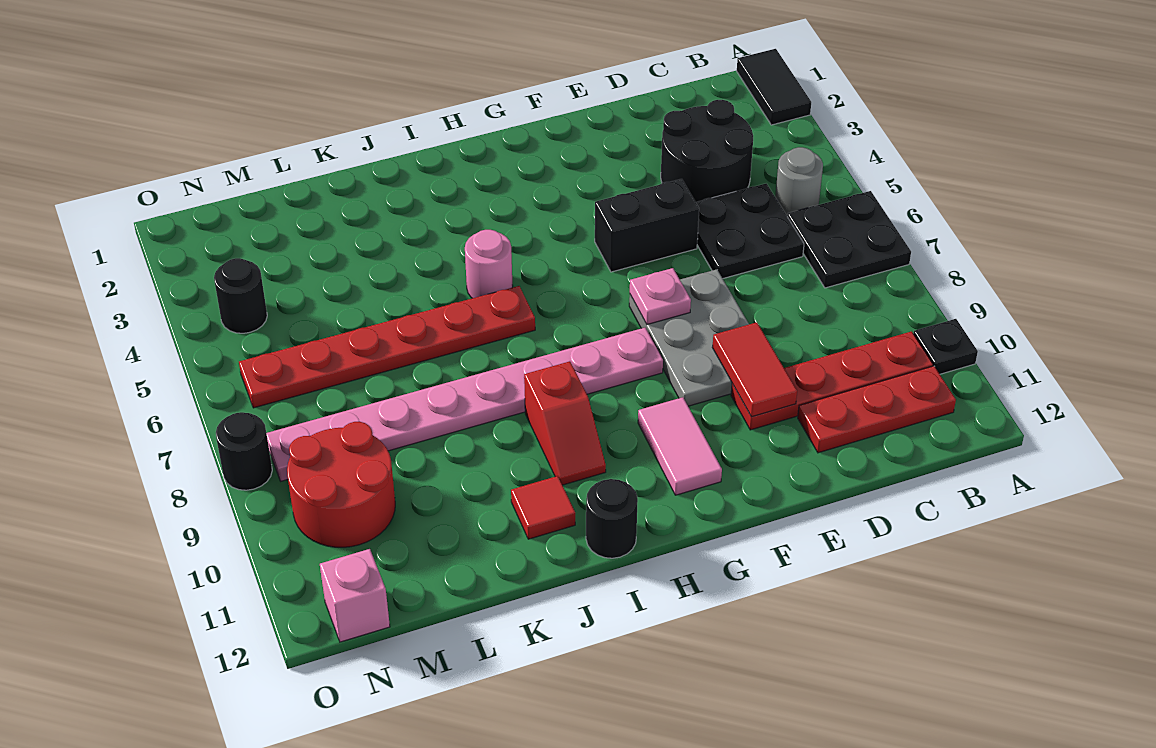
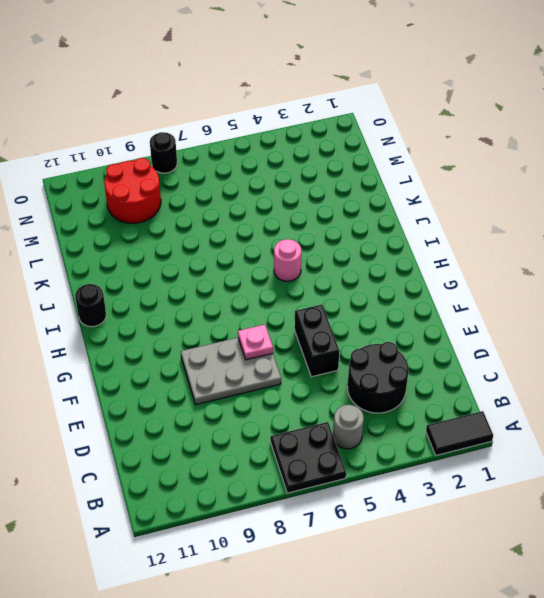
none -> black plate A10 level 1
none -> red plate B10:E10 level 1
none -> red plate B11:D11 level 1

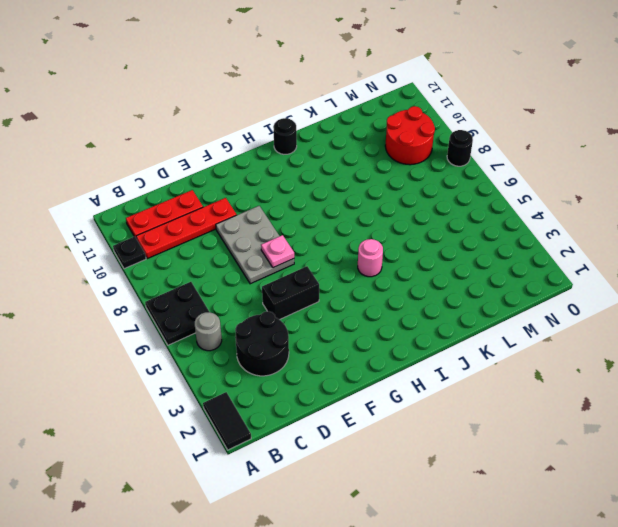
none -> black plate C5:D6 level 1
none -> pink plate G8:N8 level 1
none -> pink tile G10:G11 level 1

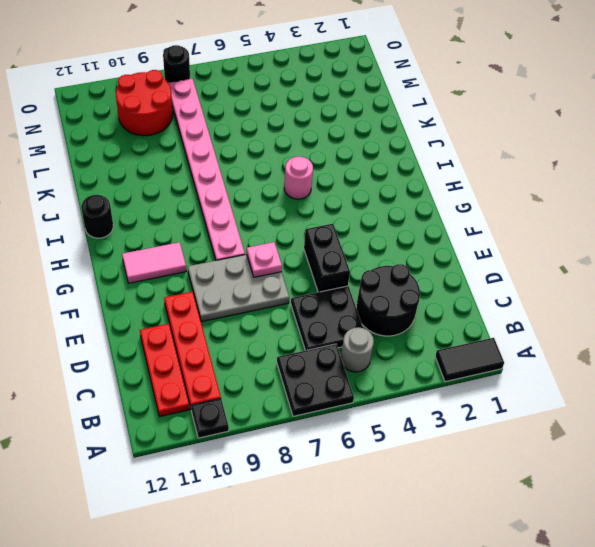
none -> red plate I6:N6 level 1
none -> red slope I9:I10 level 1 top 9
none -> red tile J11 level 1

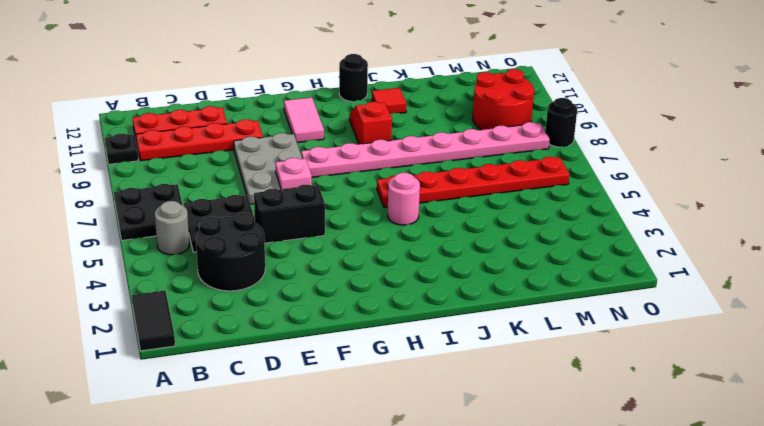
none -> black round brick N4 level 1
none -> pink brick N12 level 1
none -> red tile E9:E10 level 2

